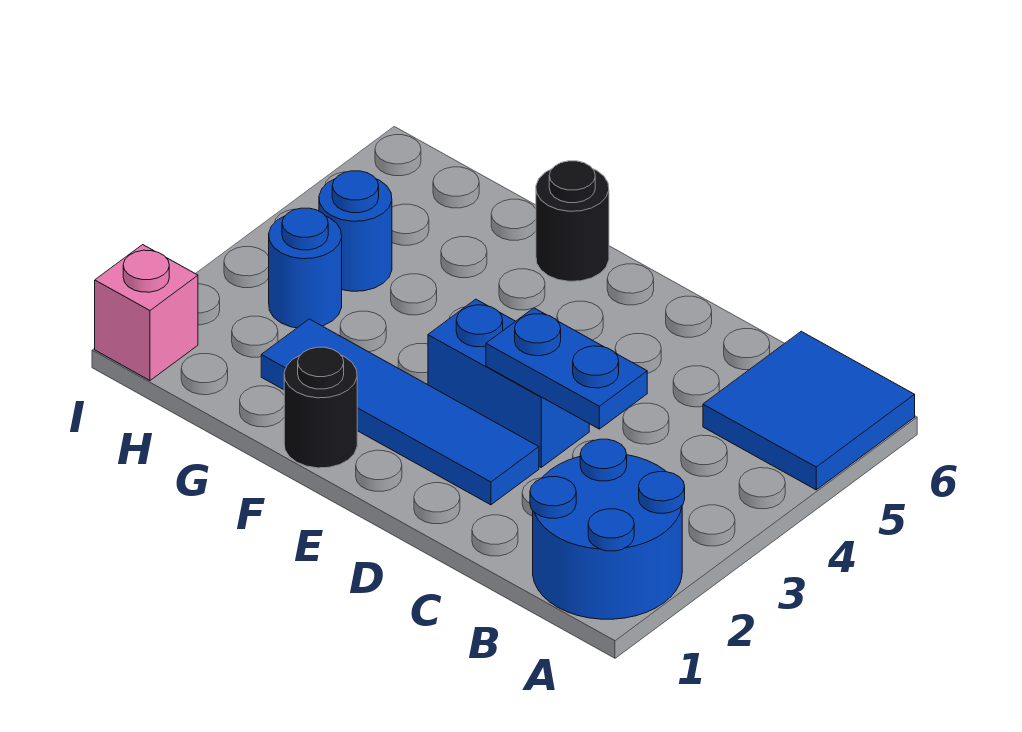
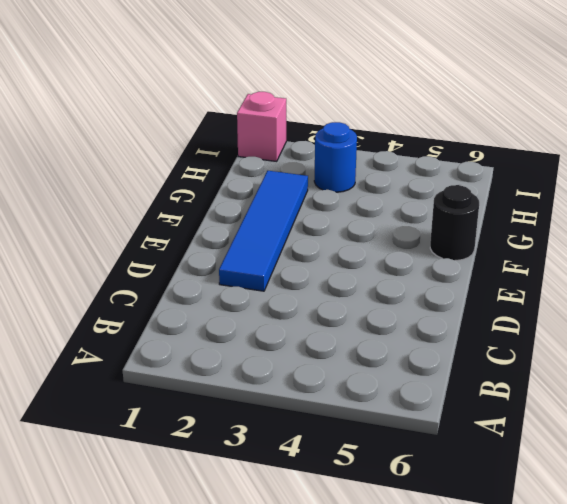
none -> blue round brick A1:B2 level 1
none -> blue tile A5:B6 level 1

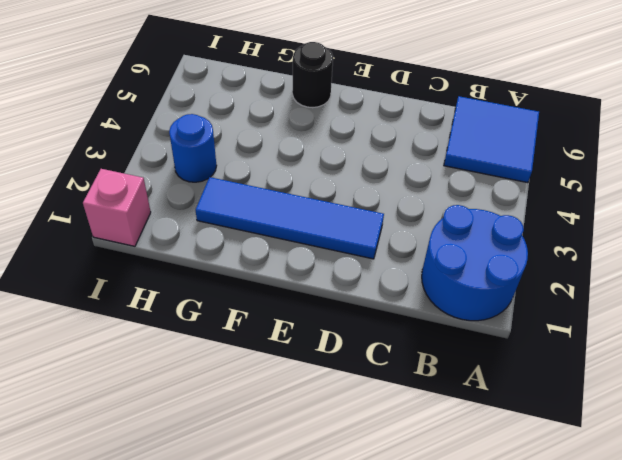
none -> blue brick D3:E3 level 1
none -> black round brick F1 level 1

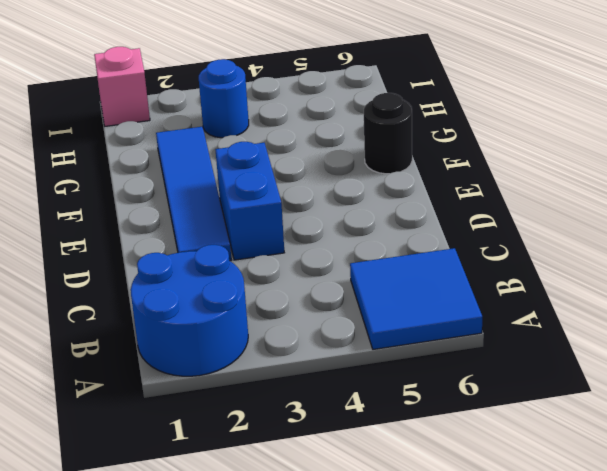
none -> black round brick F1 level 1
none -> blue round brick H4 level 1

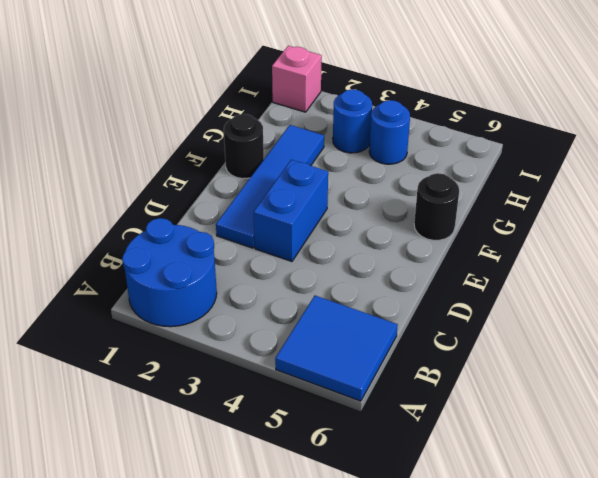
none -> blue plate C3:D3 level 2

